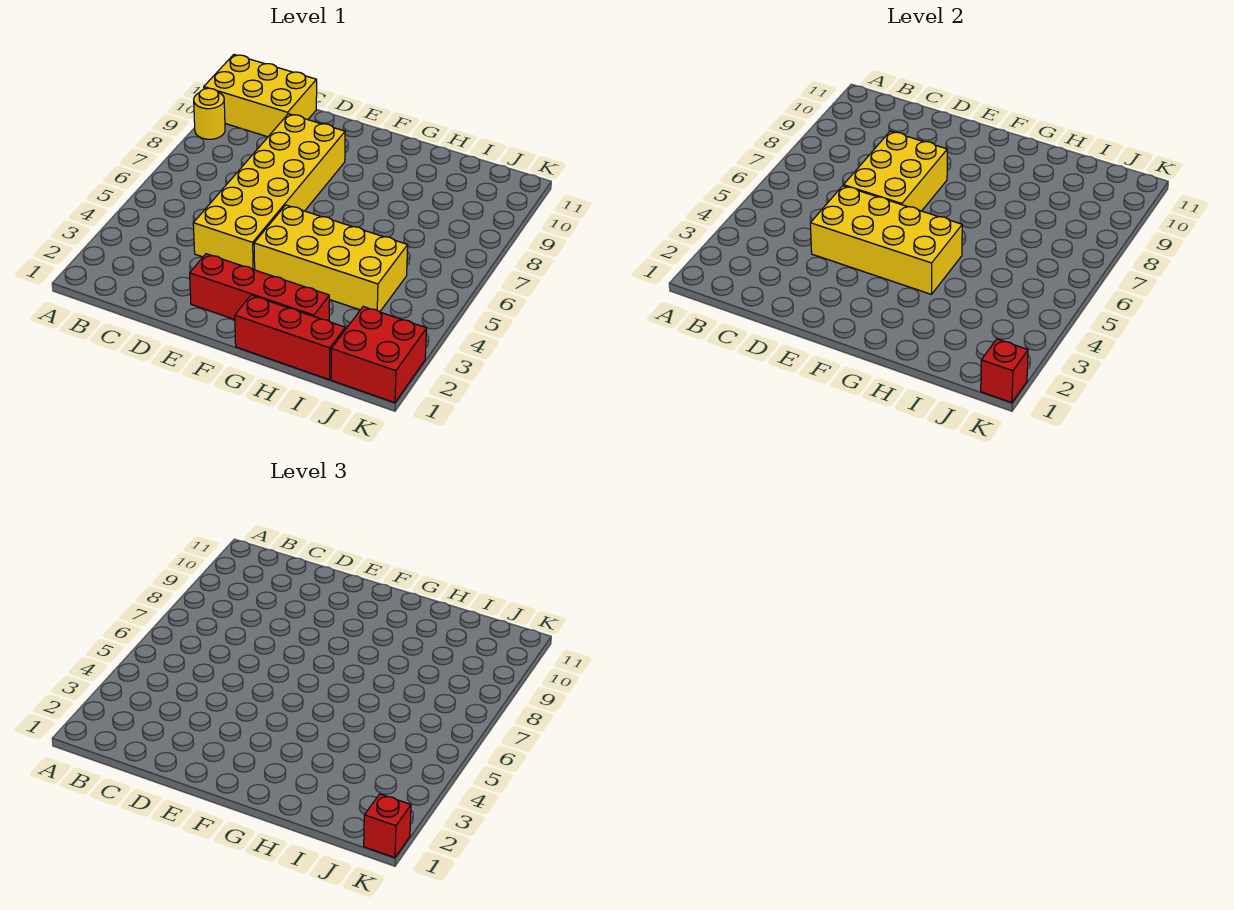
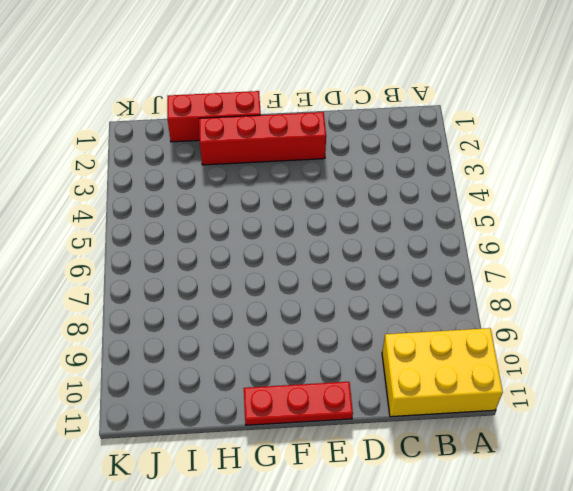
red plate E11:G11 level 1 -> none
none -> yellow round brick A9 level 1
none -> yellow brick D4:E9 level 1

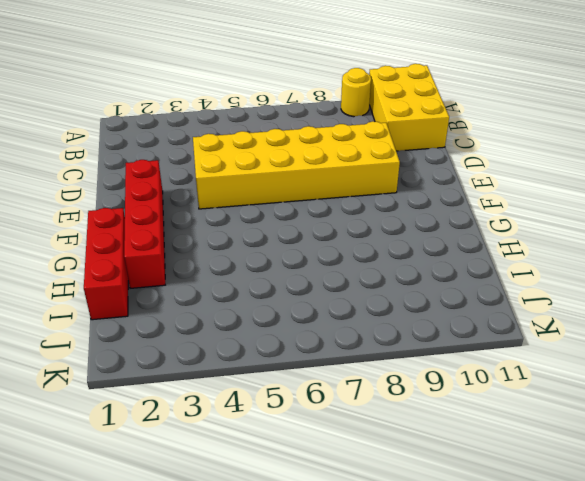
none -> yellow brick F4:I5 level 1
none -> red brick J1:K2 level 1

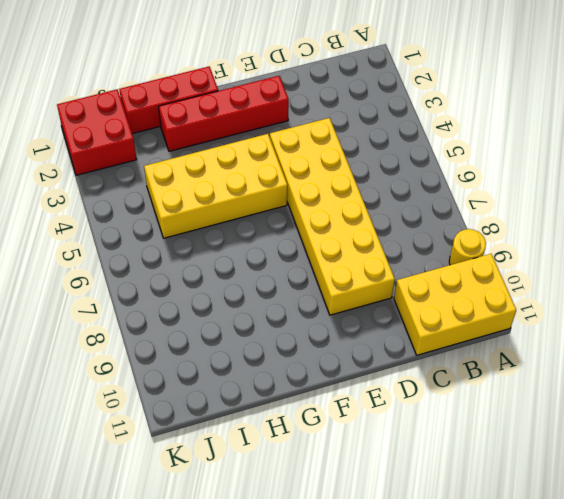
none -> yellow brick D4:G5 level 2
none -> yellow brick D6:E8 level 2

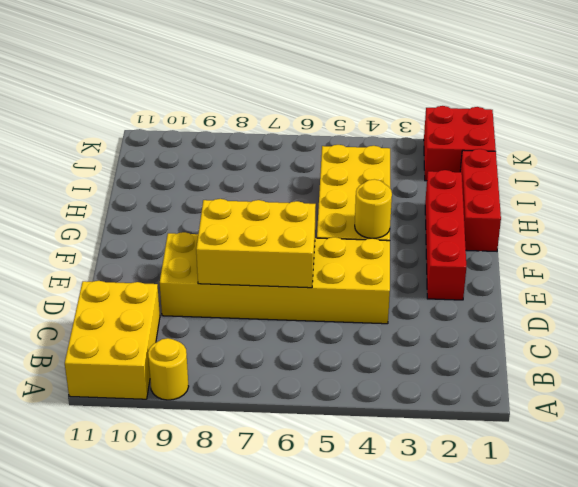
yellow round brick F4 level 2 -> yellow brick D4:G5 level 2
none -> red brick K1 level 2
none -> red brick K1 level 3

